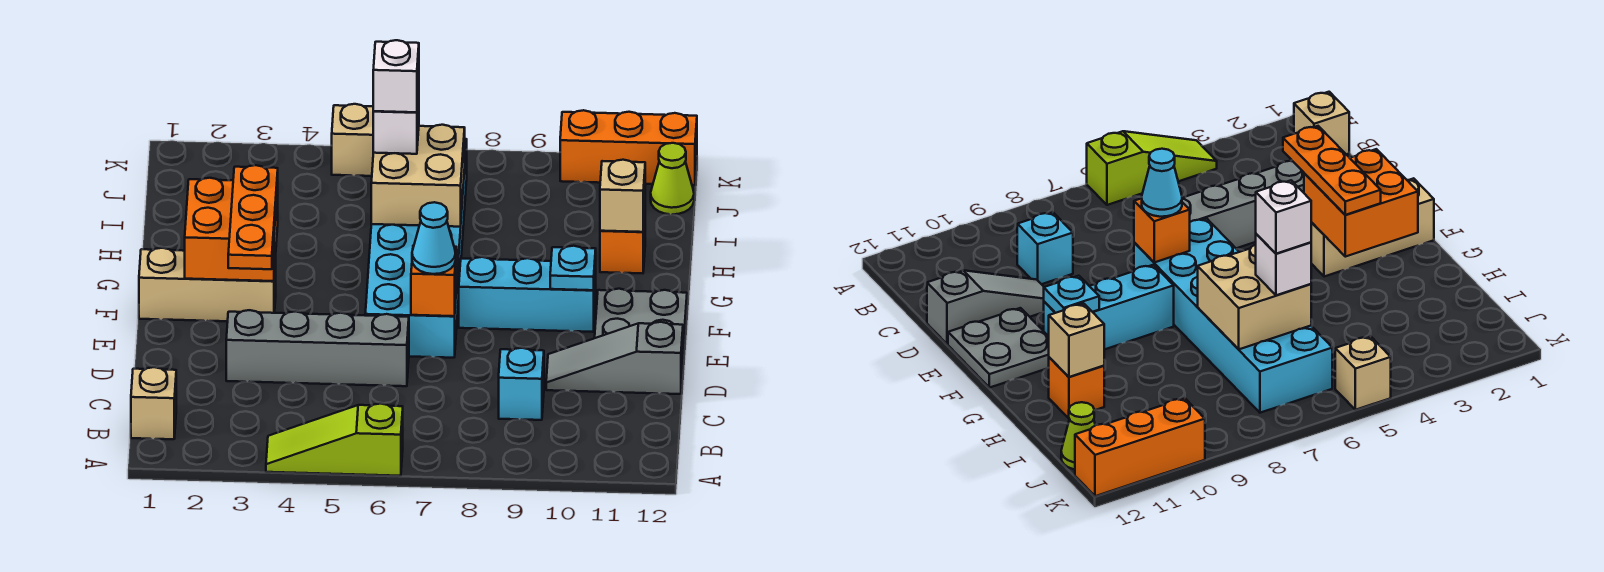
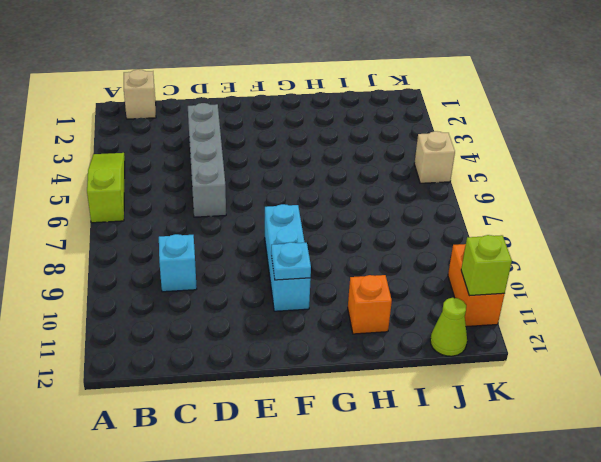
orange brick K10:K11 level 1 -> orange brick K10:K12 level 1
lime brick K11 level 2 -> none
none -> grey slope D10:D12 level 1 top 12
none -> cyan brick E6:J7 level 1
none -> grey plate E11:F12 level 1

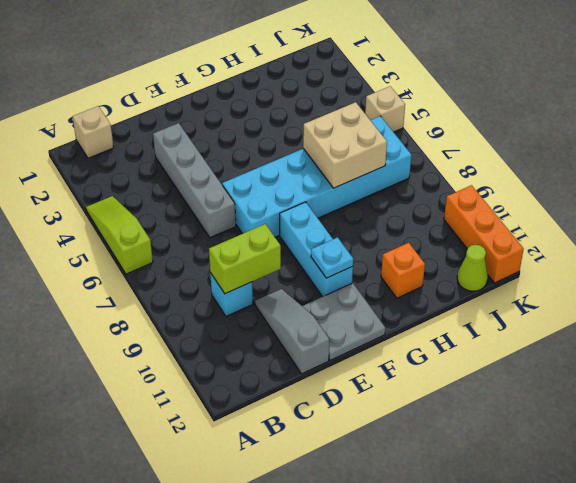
lime brick C9:D9 level 2 -> none
none -> tan brick F1:F3 level 1
none -> orange brick E7 level 2
none -> orange brick F2:G3 level 2

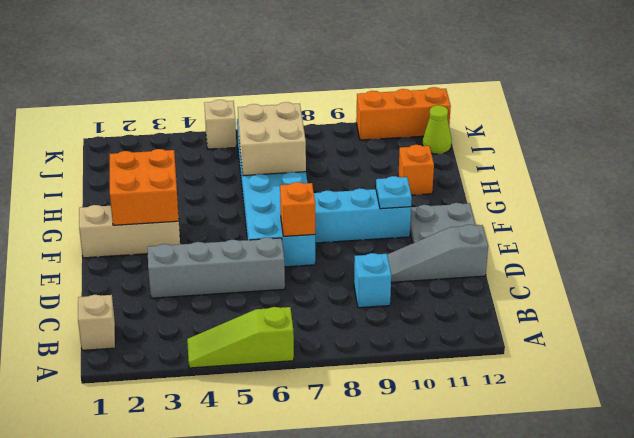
none -> tan brick H11 level 2
none -> orange plate E3:G3 level 3
none -> cyan cone E7 level 3

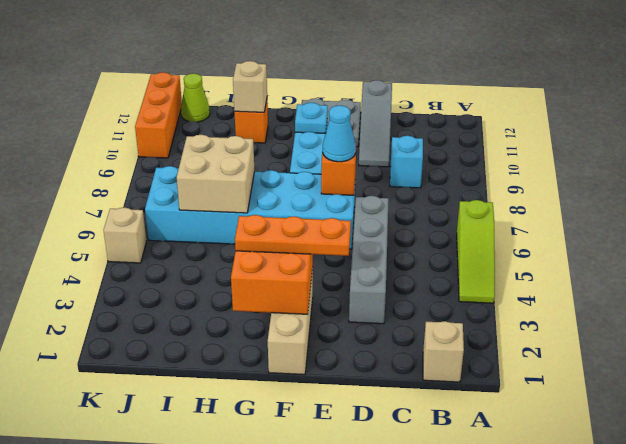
none -> white brick I6 level 3
none -> white brick I6 level 4

